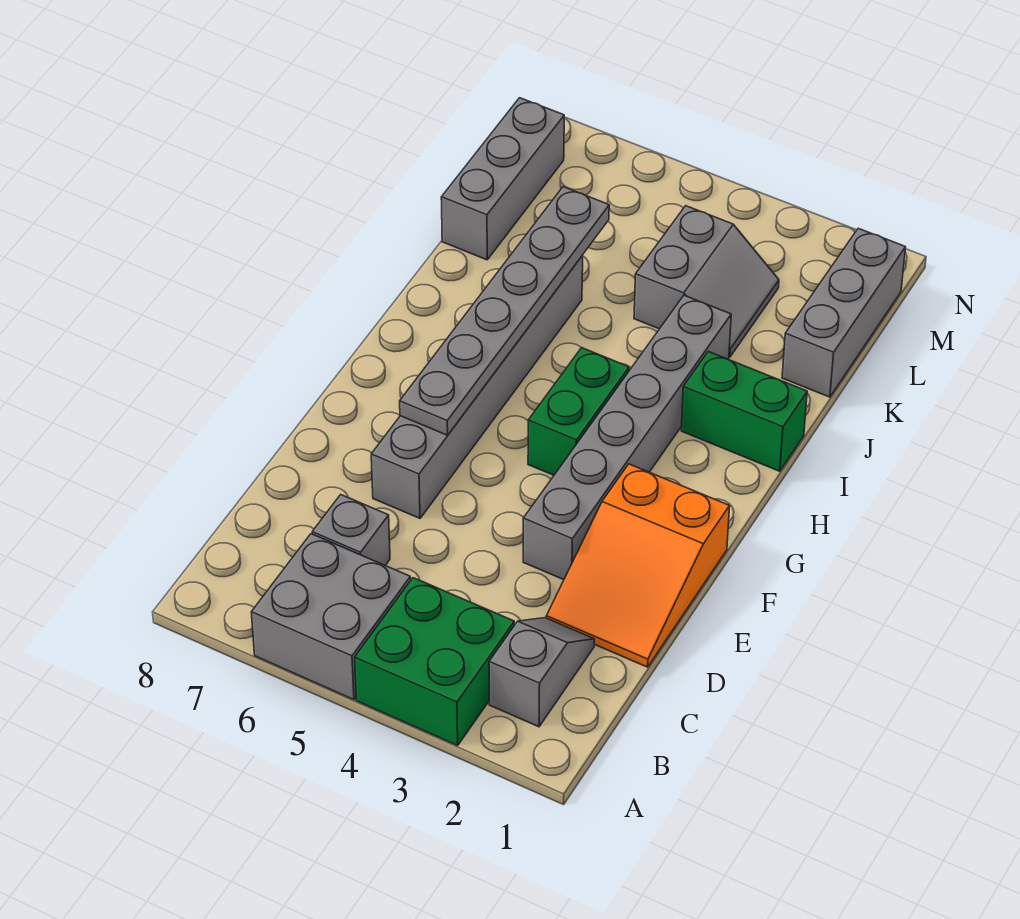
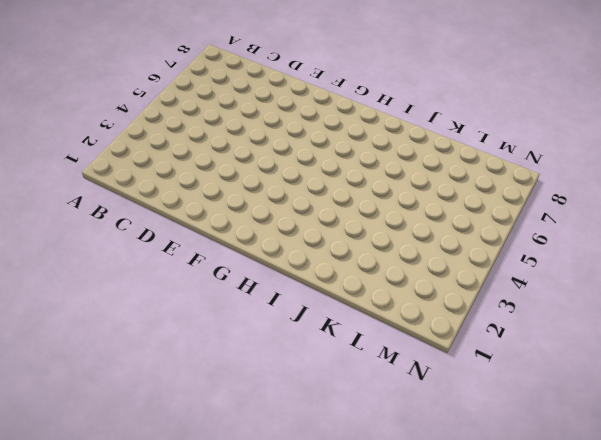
none -> green brick A3:B4 level 1
none -> grey brick A5:B6 level 1
none -> grey slope B2:C2 level 1 top B

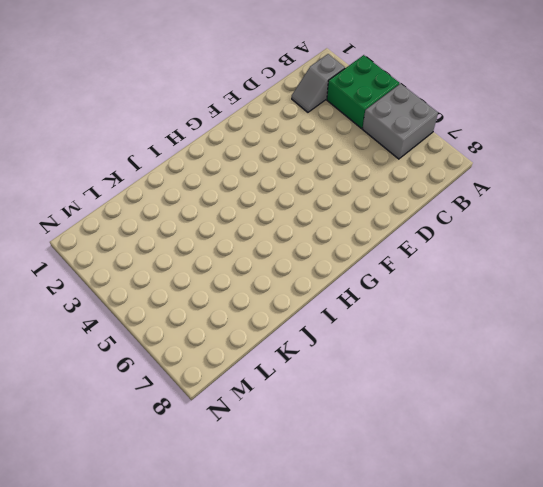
none -> grey brick C6 level 1
none -> orange slope D1:F2 level 1 top F
none -> grey brick E3:J3 level 1

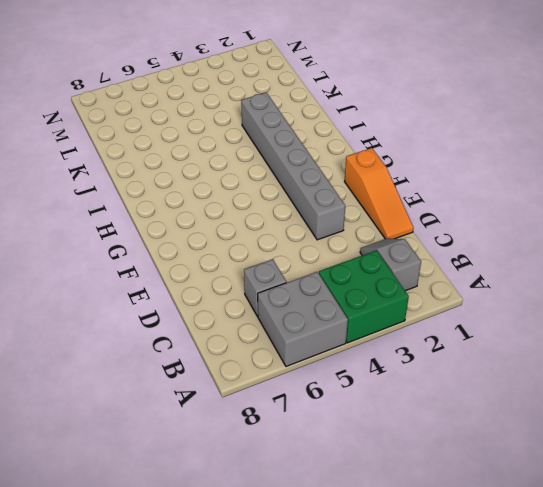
orange slope D1:F1 level 1 top F -> orange slope D1:F2 level 1 top F
none -> grey brick E6:J6 level 1
none -> green brick G4:H4 level 1
none -> green brick I1:I2 level 1

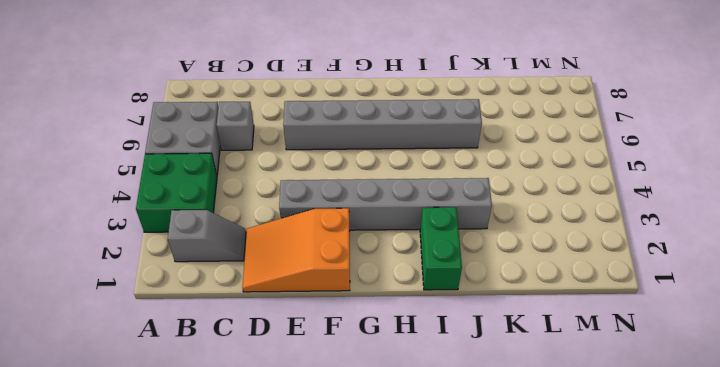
none -> green brick G4:H4 level 1
none -> grey brick K1:M1 level 1
none -> grey slope K3:L4 level 1 top 4

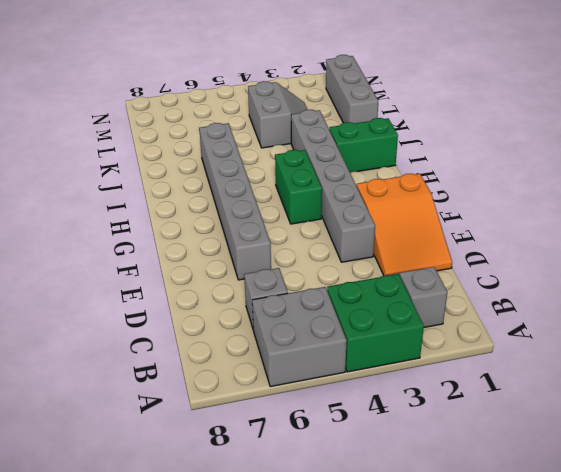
none -> grey brick K8:M8 level 1
none -> grey plate F6:K6 level 2

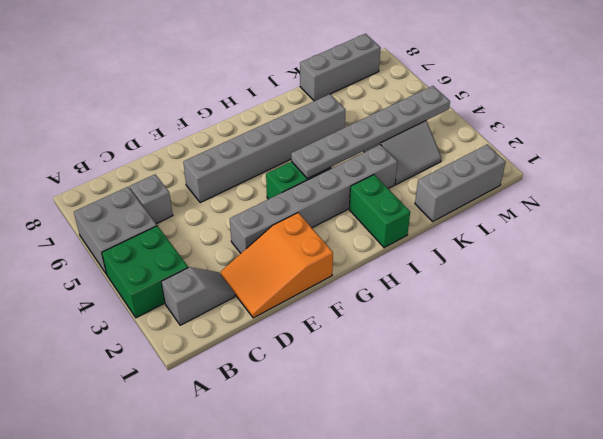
grey plate H4:M4 level 2 -> grey plate F6:K6 level 2

